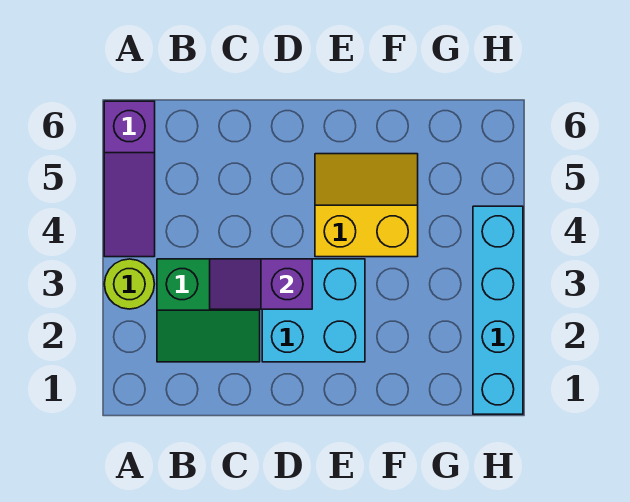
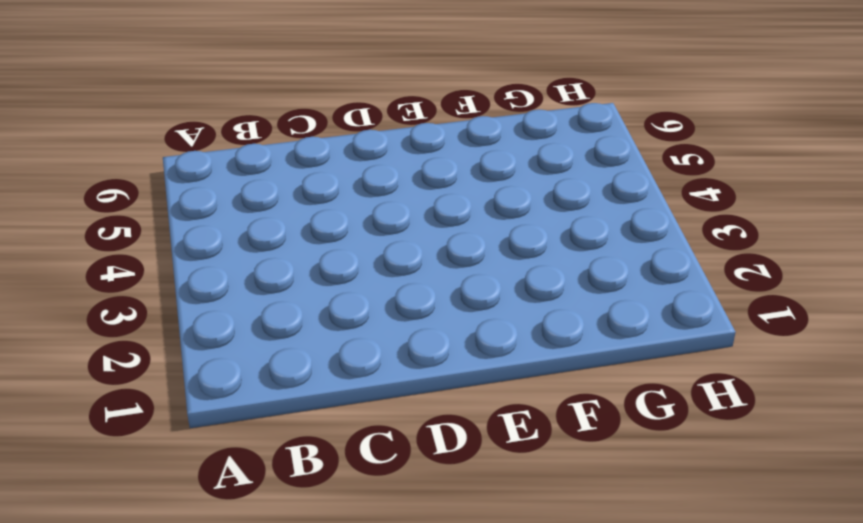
none -> lime round brick A3 level 1
none -> purple slope A4:A6 level 1 top 6

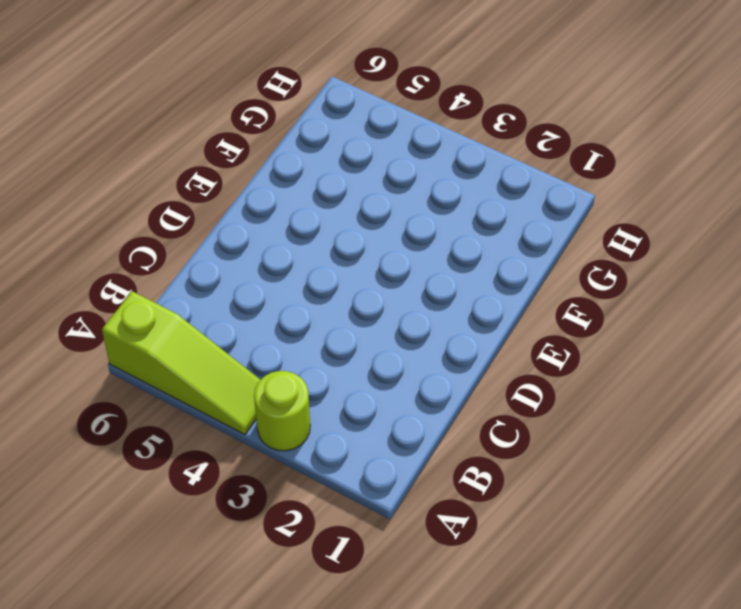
lime slope A4:A6 level 1 top 6 -> purple slope A4:A6 level 1 top 6
none -> green slope B2:C3 level 1 top 3
none -> cyan brick D2:E3 level 1

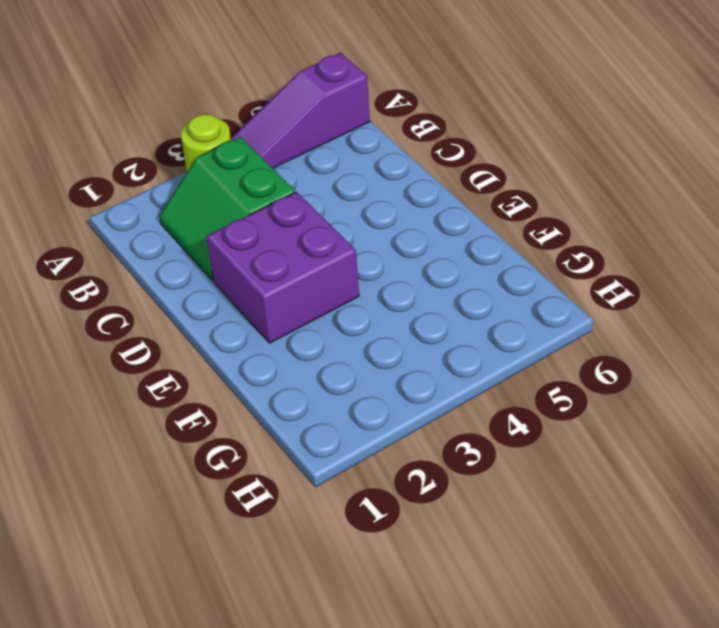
purple brick D2:E3 level 1 -> cyan brick D2:E3 level 1
none -> yellow slope E4:F5 level 1 top 4
none -> cyan brick H1:H4 level 1

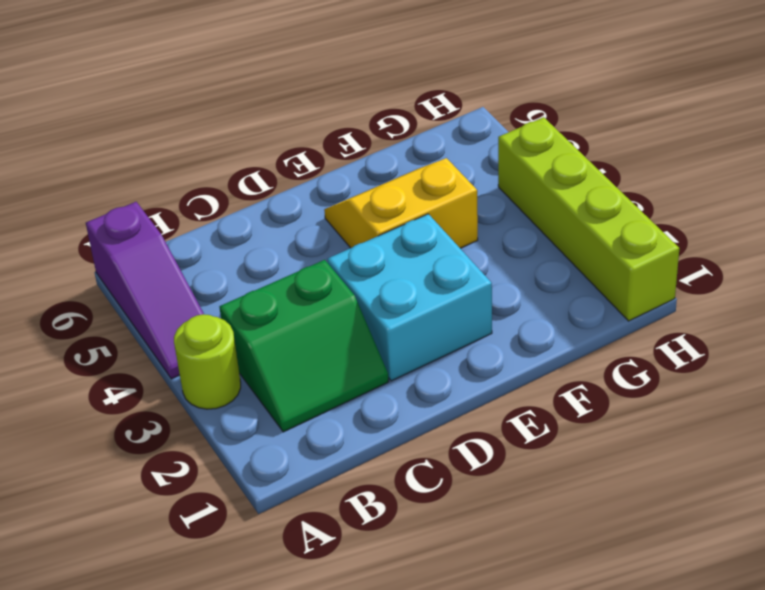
lime brick H1:H4 level 1 -> cyan brick H1:H4 level 1
none -> purple slope C3:D3 level 2 top D

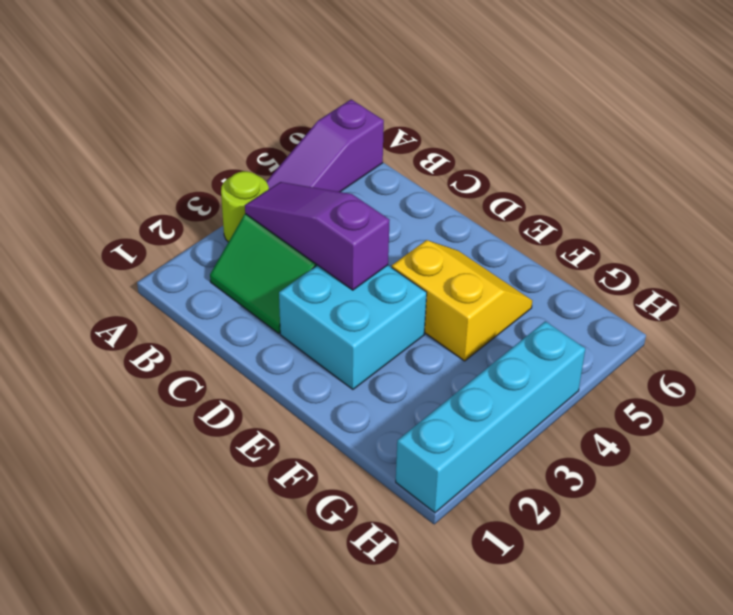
purple slope B3:D3 level 2 top D -> purple slope C3:D3 level 2 top D

